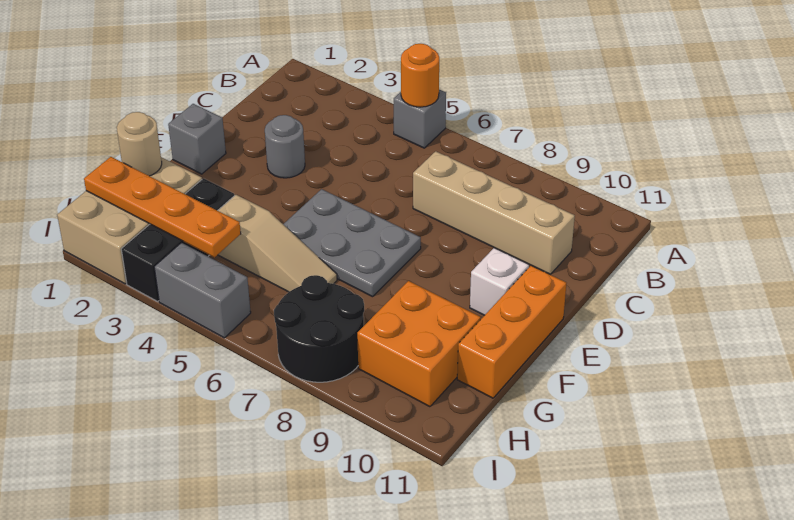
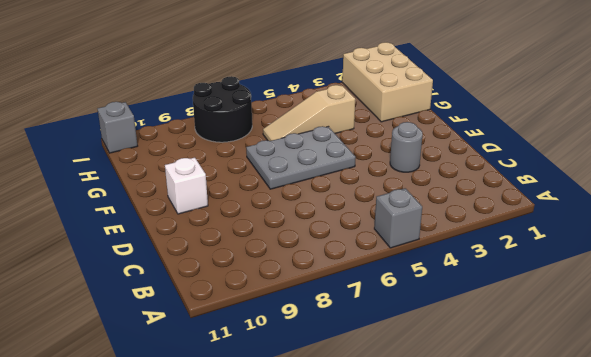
grey brick I11 level 1 -> grey brick E1 level 1
none -> tan brick C7:C10 level 1
none -> orange brick E11:G11 level 1
none -> black brick G3:I3 level 1

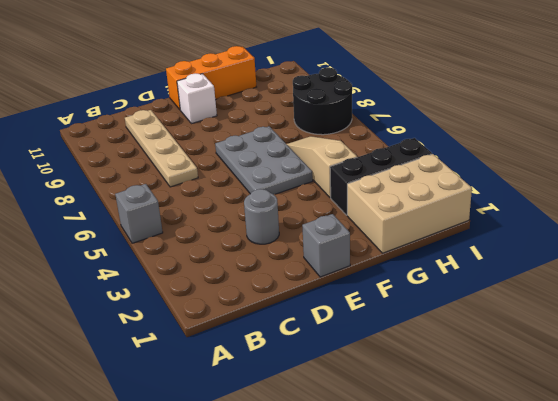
tan plate C7:C10 level 1 -> tan brick C7:C10 level 1
none -> orange brick G9:H10 level 1
none -> grey brick I4:I5 level 1
none -> orange round brick A5 level 2

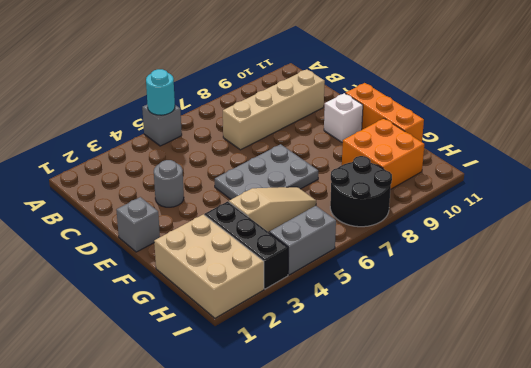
cyan round brick A5 level 2 -> orange round brick A5 level 2
none -> tan round brick G1 level 2
none -> orange plate H1:H4 level 2

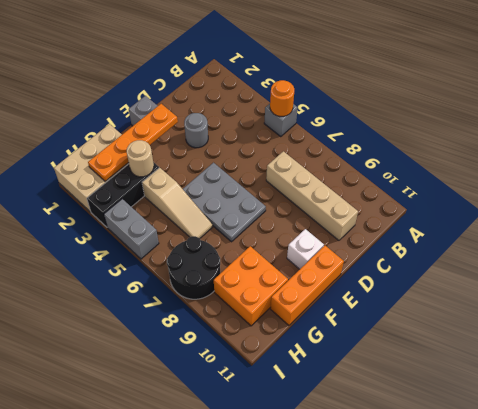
orange plate E2:H2 level 2 -> orange plate H1:H4 level 2
tan round brick G3 level 2 -> tan round brick G1 level 2

